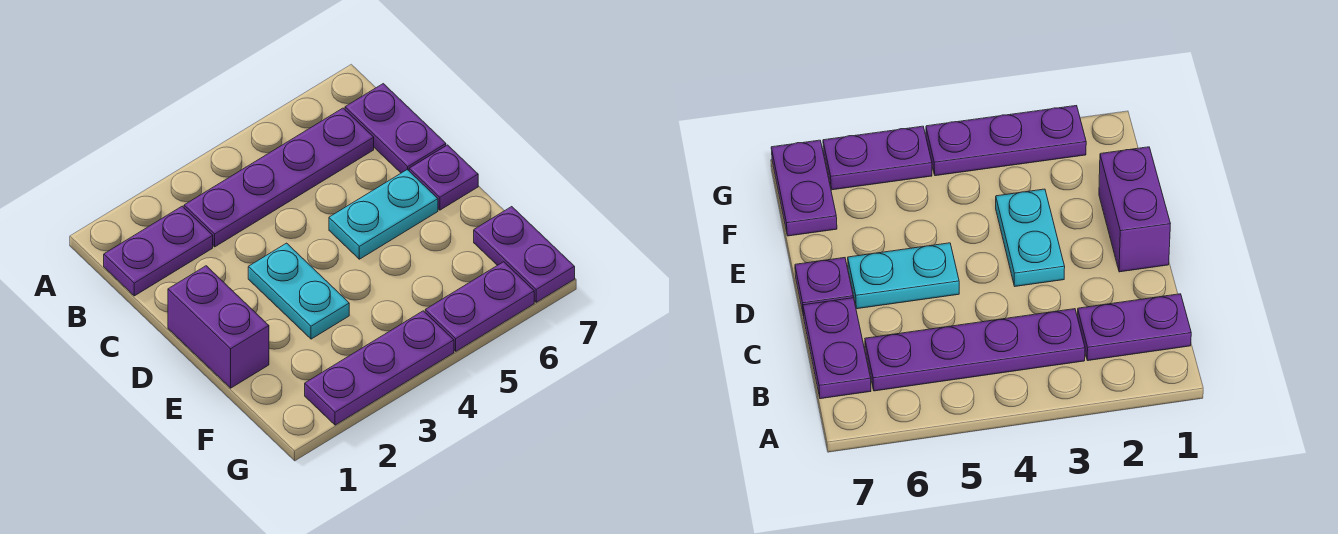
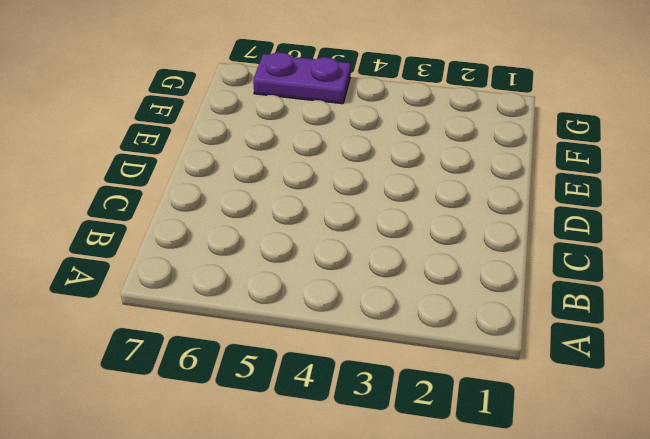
none -> purple plate B1:B2 level 1
none -> purple plate B3:B6 level 1

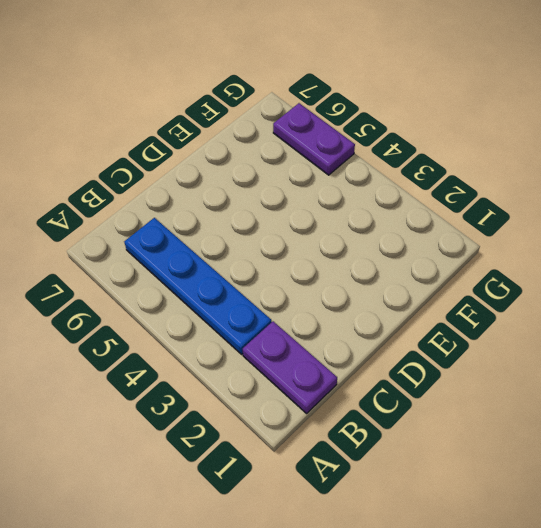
blue plate B3:B6 level 1 -> purple plate B3:B6 level 1
none -> purple plate B7:C7 level 1
none -> purple brick D1:E1 level 1

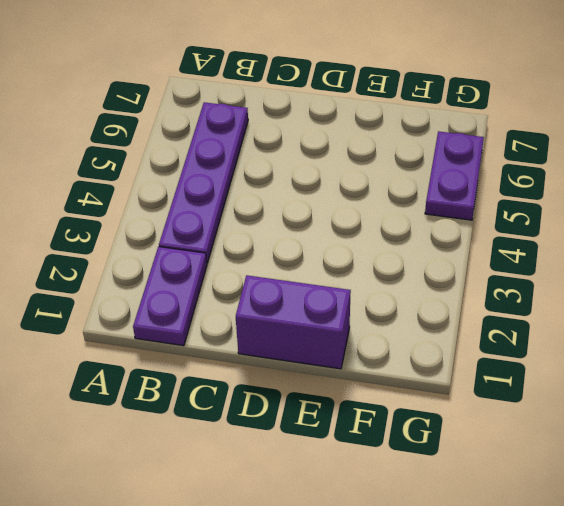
none -> purple plate B7:C7 level 1
none -> cyan plate D3:E3 level 1

